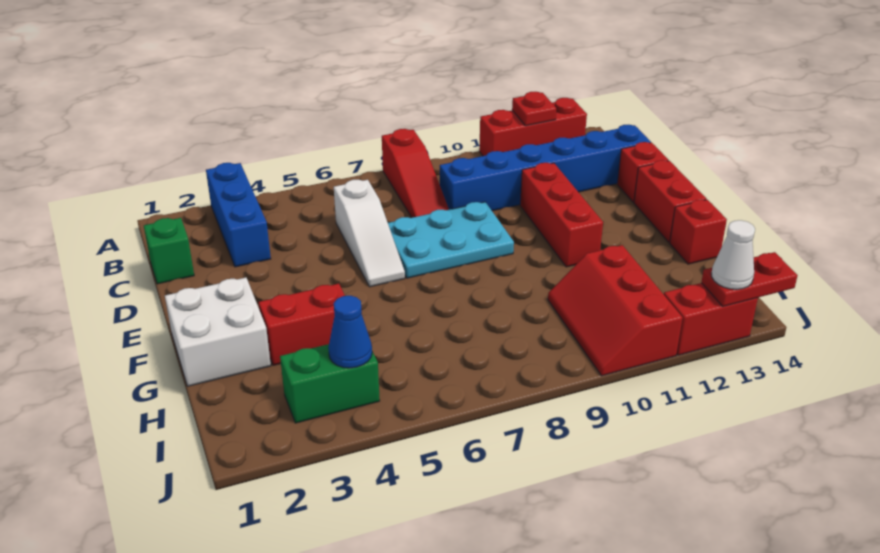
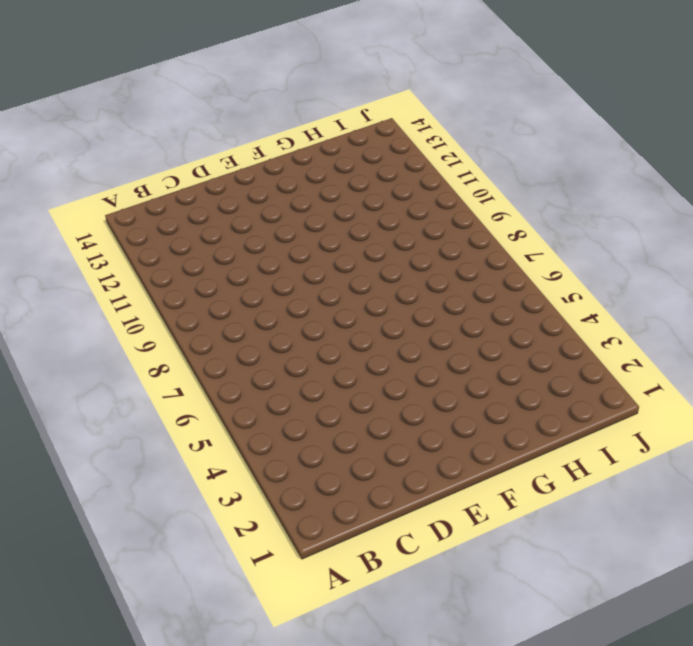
none -> blue brick A3:C3 level 1
none -> red slope A8:C8 level 1 top A
none -> red brick A11:A13 level 1

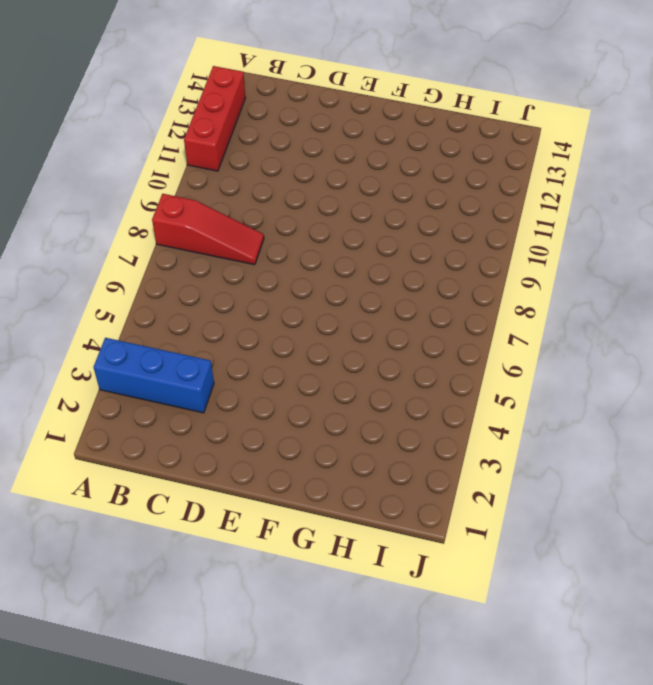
none -> green brick C1 level 1
none -> white slope C6:E6 level 1 top C
none -> blue brick C9:C14 level 1

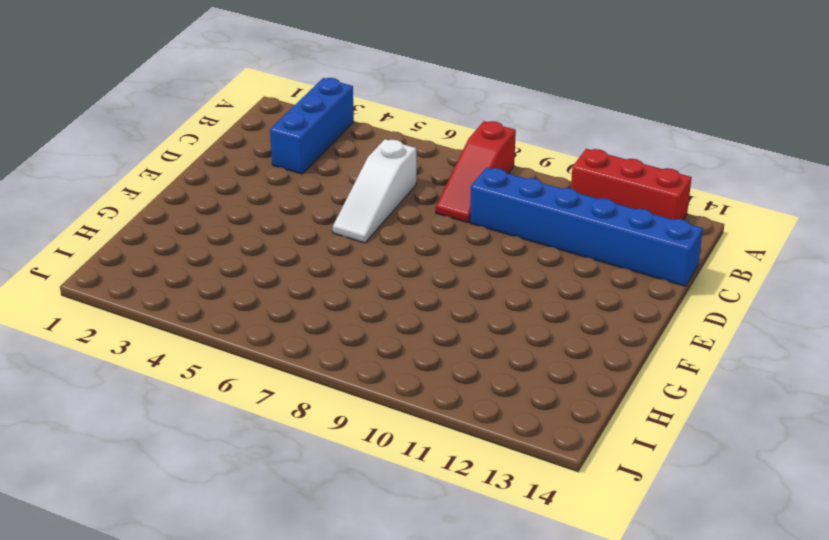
none -> green brick C1 level 1
none -> cyan plate D7:E9 level 1
none -> red brick D11:F11 level 1

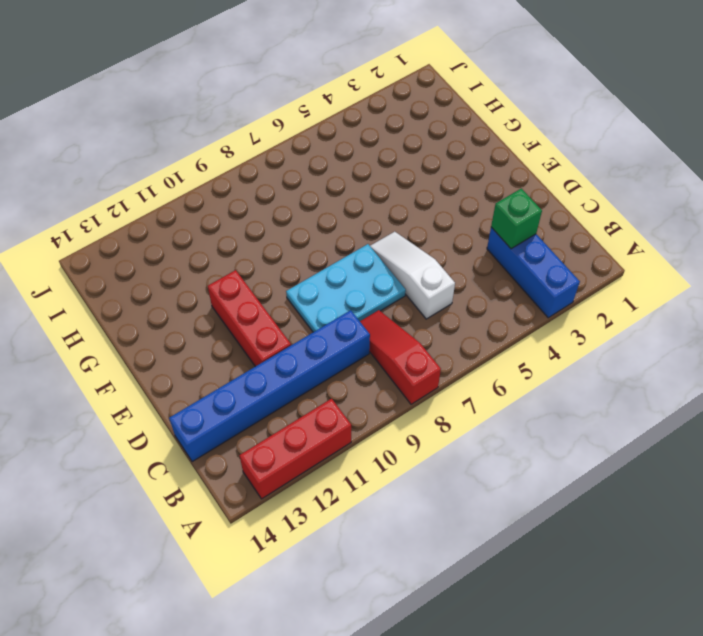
green brick C3 level 2 -> green brick C1 level 1
none -> red brick D14 level 1
none -> red brick E14:F14 level 1
none -> white brick F1:G2 level 1

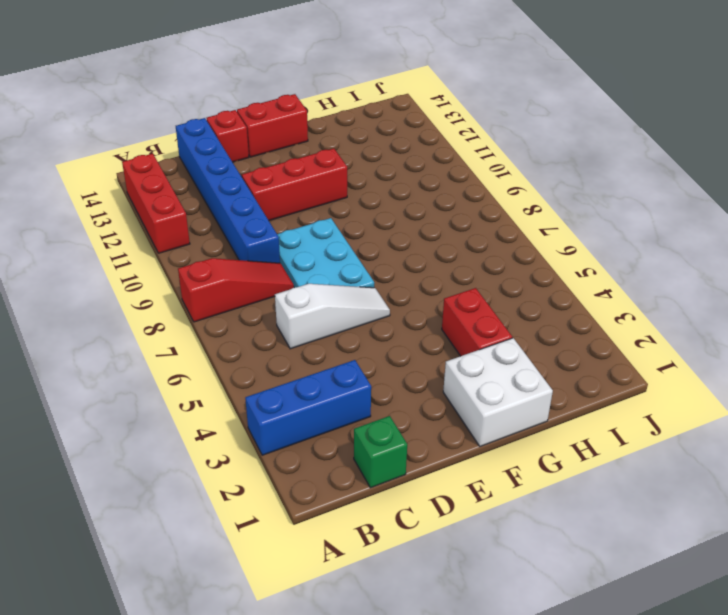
none -> red brick G14 level 1
none -> red slope H10:J11 level 1 top 11
none -> green brick I3:I4 level 1

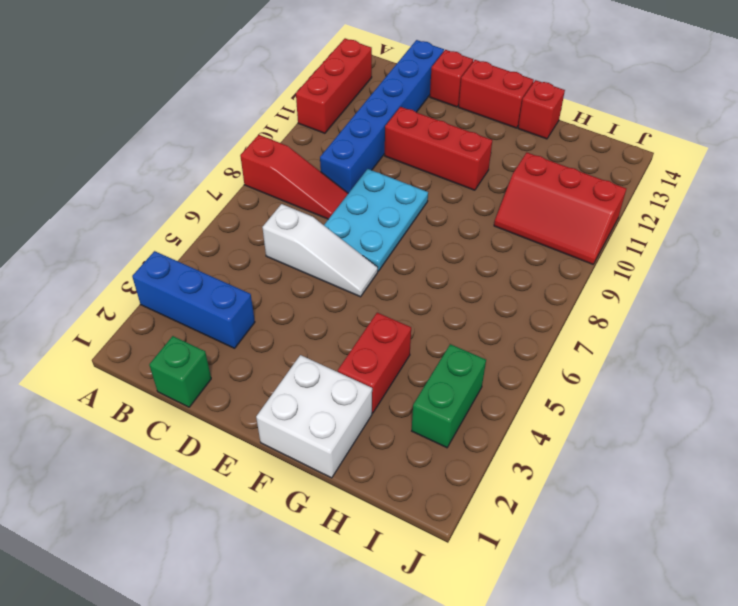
none -> red brick J12:J13 level 1
none -> red plate A12 level 2
none -> blue cone I4 level 2

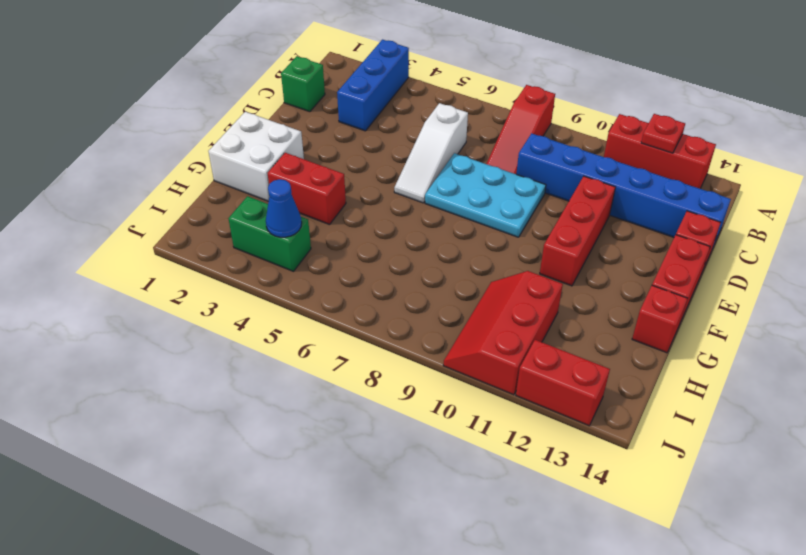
none -> red plate J13:J14 level 2
none -> white cone J13 level 3

